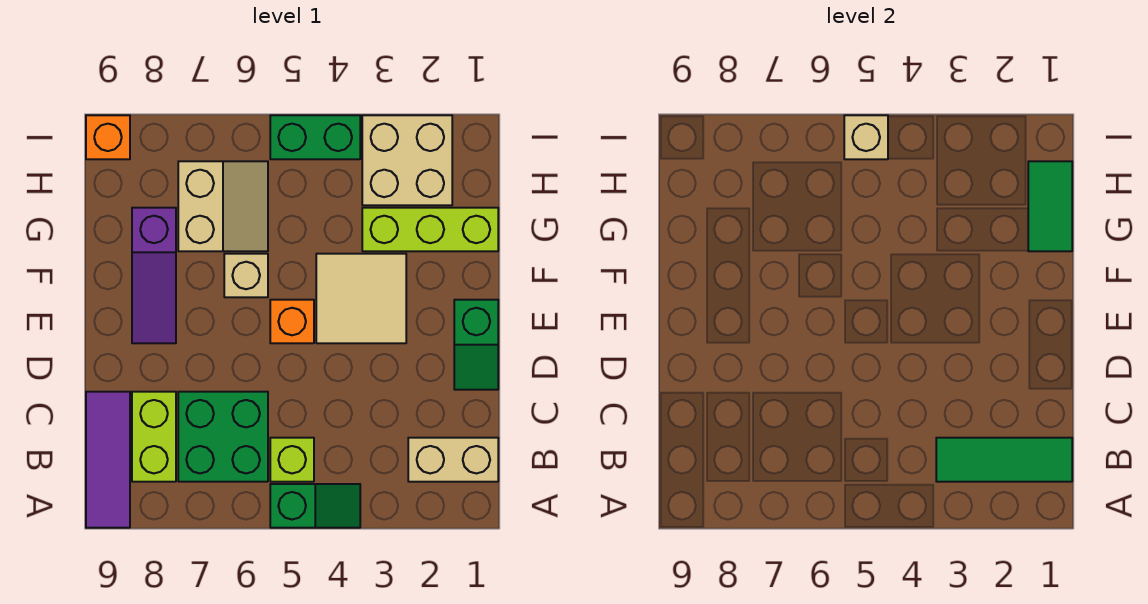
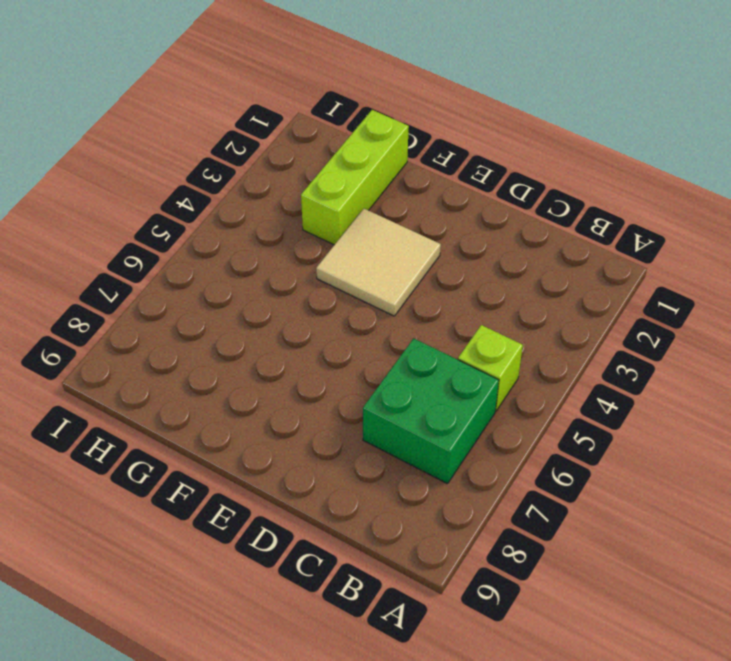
none -> green slope A4:A5 level 1 top 5
none -> purple tile A9:C9 level 1
none -> tan brick B1:B2 level 1

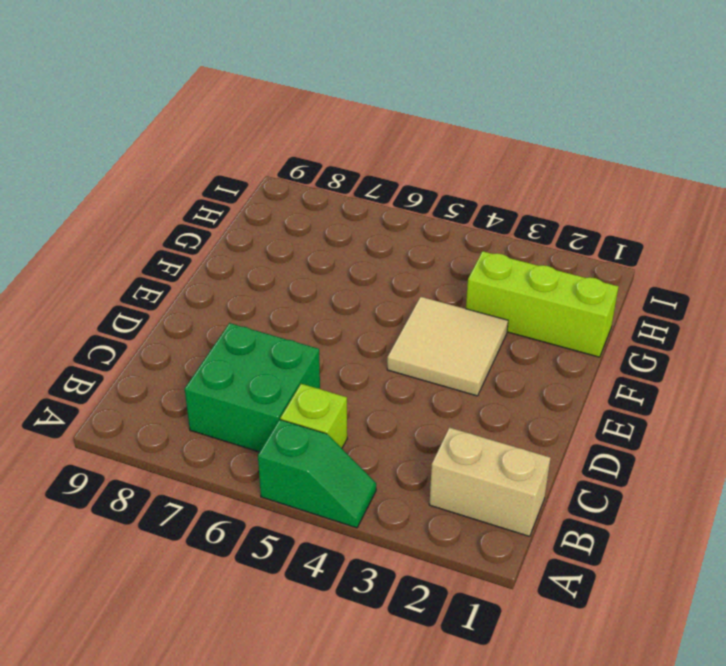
none -> purple tile A9:C9 level 1
none -> lime brick B8:C8 level 1
none -> green slope D1:E1 level 1 top E

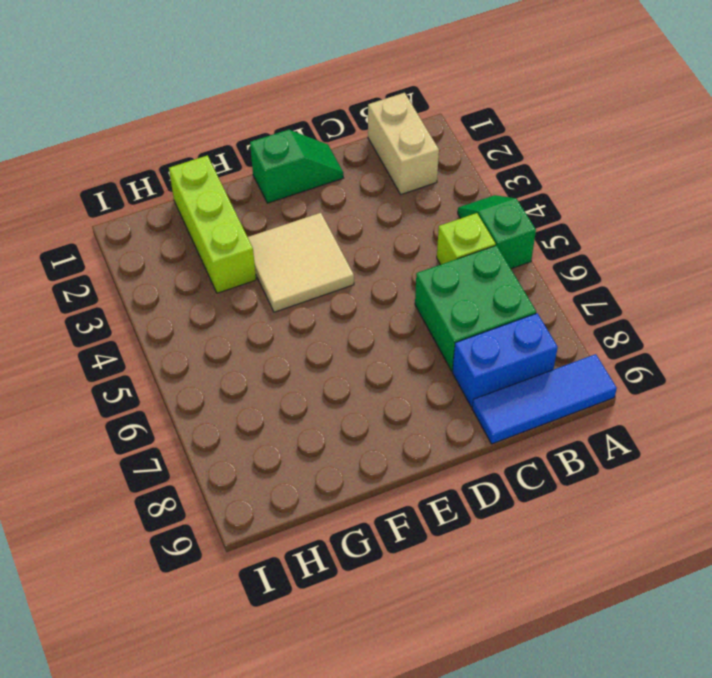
blue tile A9:C9 level 1 -> purple tile A9:C9 level 1
blue brick B8:C8 level 1 -> lime brick B8:C8 level 1
none -> orange brick E5 level 1
none -> purple slope E8:G8 level 1 top G
none -> tan brick F6 level 1

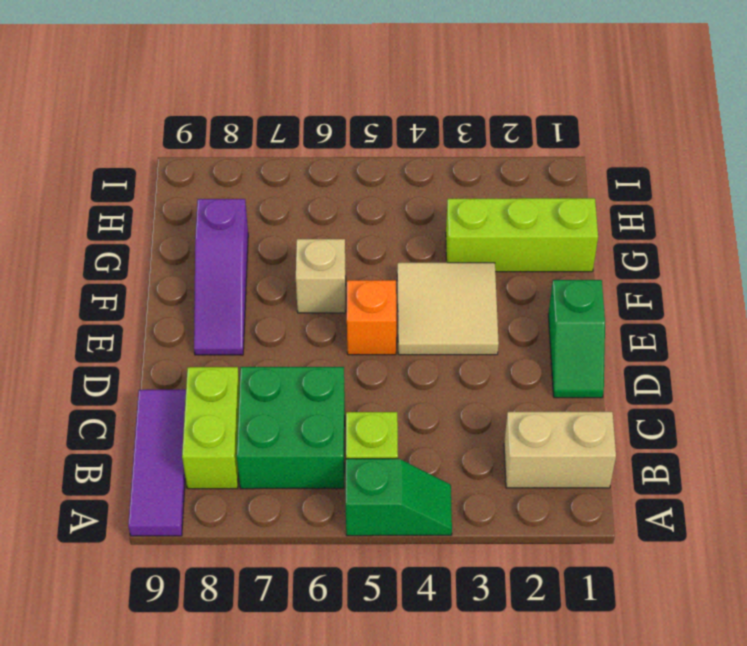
none -> tan slope G6:H7 level 1 top 7
none -> tan brick H2:I3 level 1
none -> green brick I4:I5 level 1

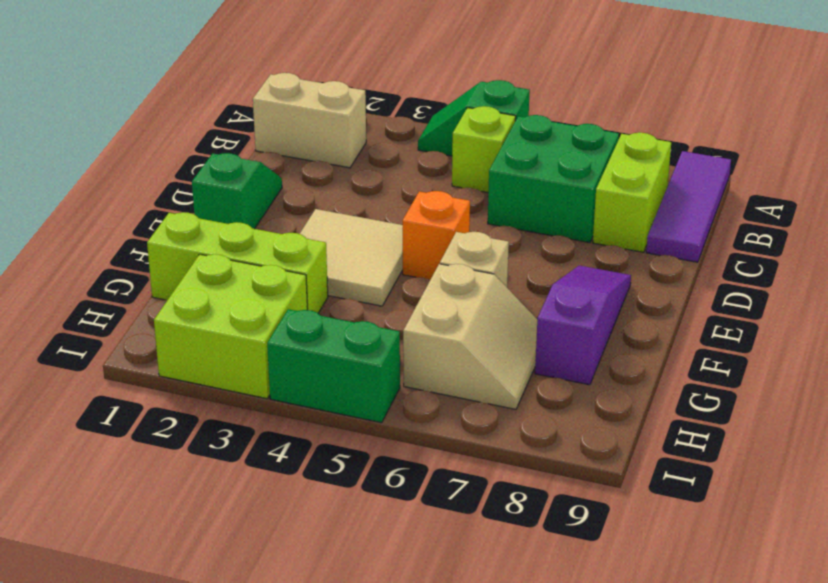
tan slope G6:H7 level 1 top 6 -> tan slope G6:H7 level 1 top 7
lime brick H2:I3 level 1 -> tan brick H2:I3 level 1
none -> orange brick I9 level 1
none -> green tile B1:B3 level 2
none -> green tile G1:H1 level 2

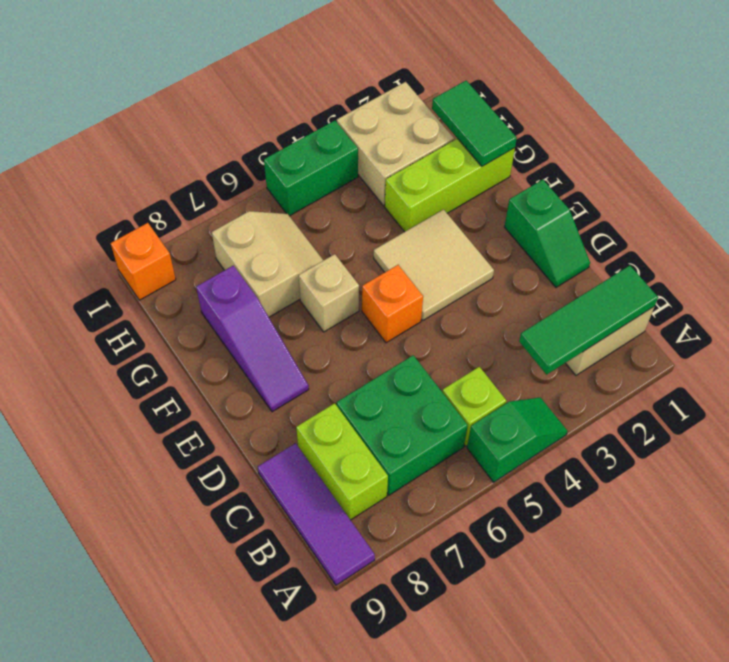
none -> tan brick I5 level 2

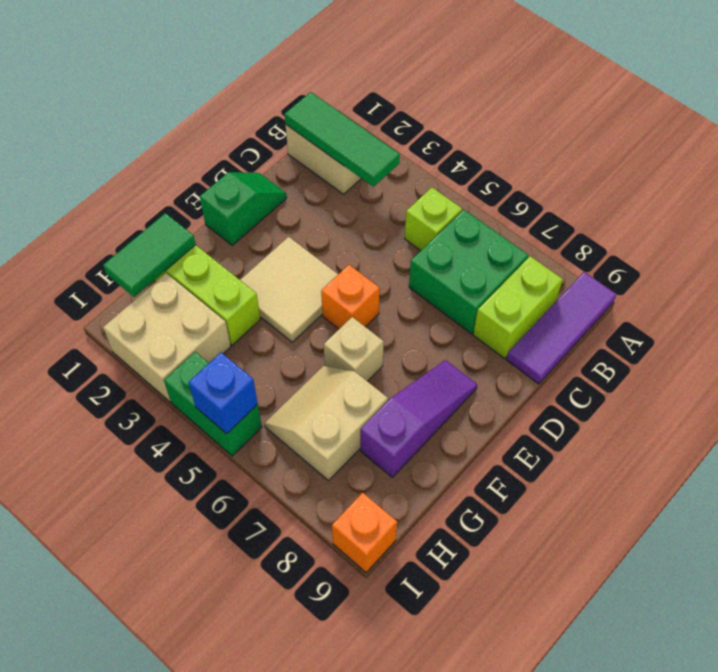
blue brick I5 level 2 -> tan brick I5 level 2
none -> green slope A4:A5 level 1 top 5

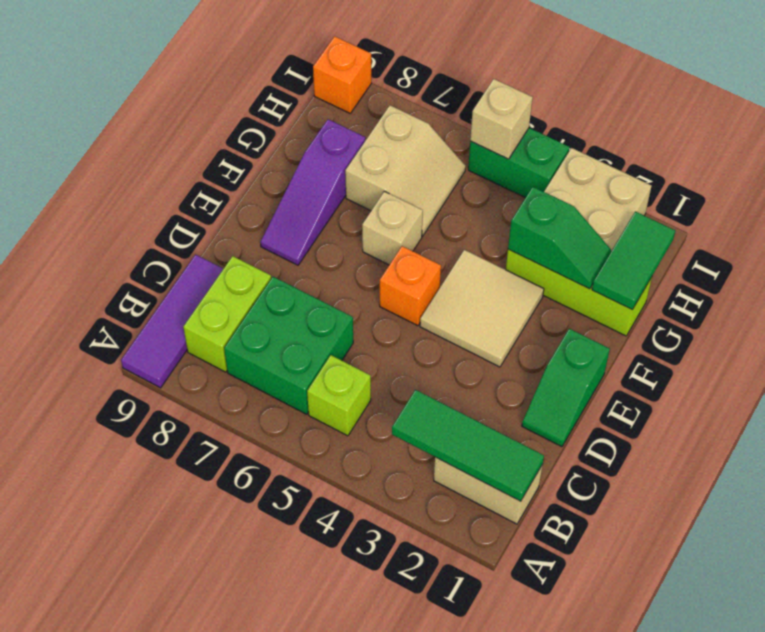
green slope G2:G3 level 2 top 3 -> green slope A4:A5 level 1 top 5

